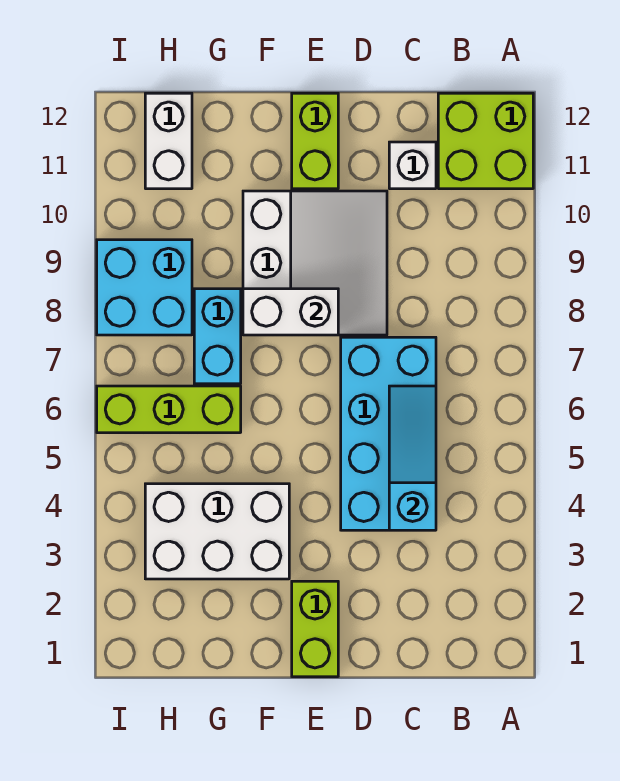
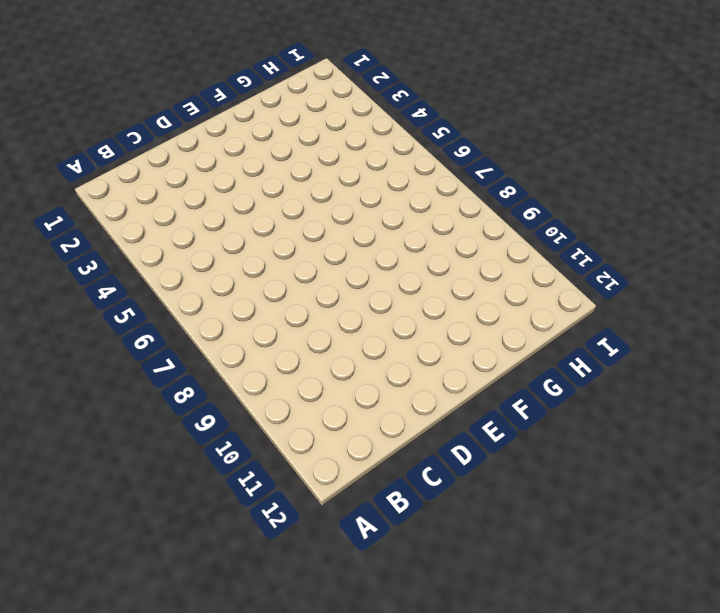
none -> lime brick A11:B12 level 1
none -> cyan brick C4:D7 level 1
none -> white brick C11 level 1

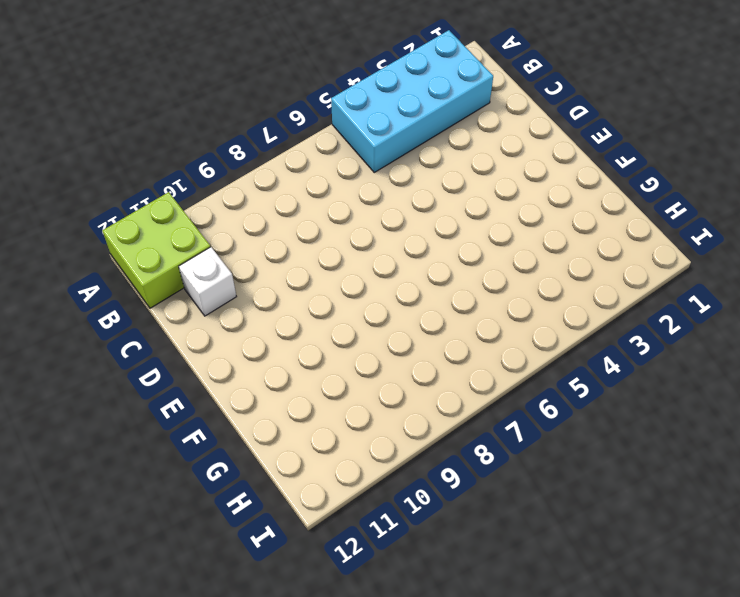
cyan brick A2:B5 level 1 -> cyan brick C4:D7 level 1
none -> white slope D8:F10 level 1 top F
none -> lime brick E1:E2 level 1
none -> lime brick E11:E12 level 1

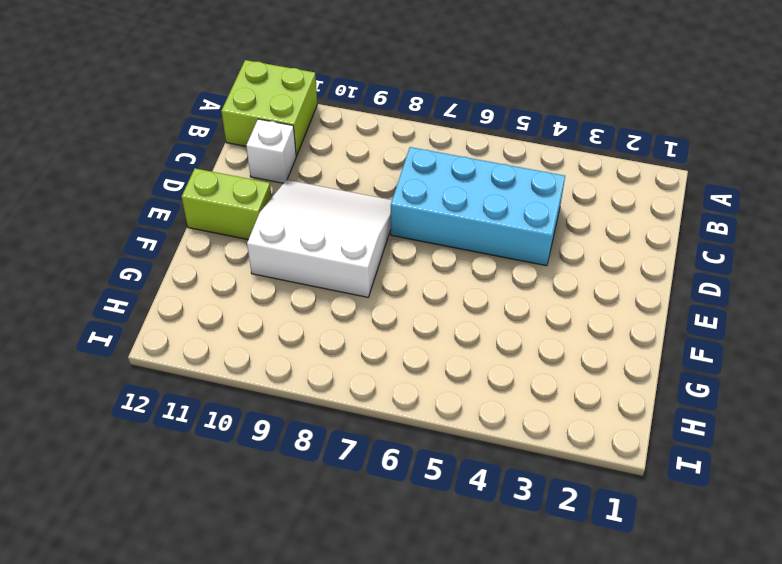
none -> lime brick E1:E2 level 1
none -> white brick F3:H4 level 1
none -> lime brick G6:I6 level 1

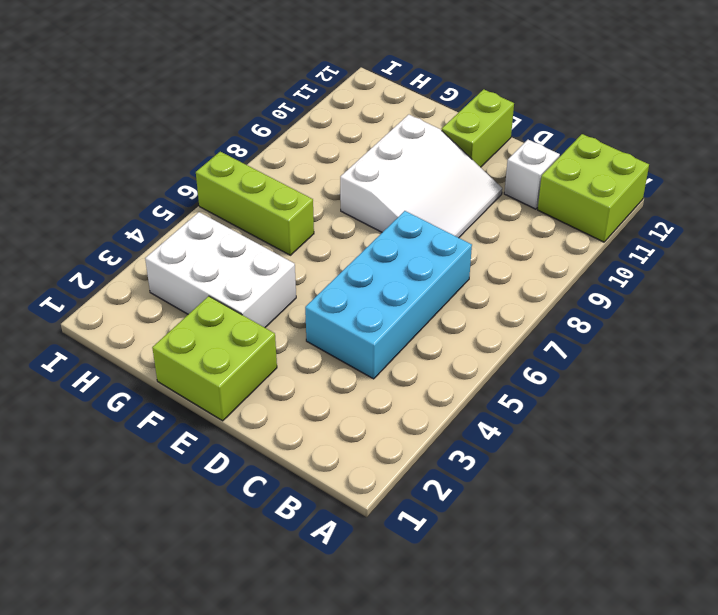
lime brick E1:F2 level 1 -> lime brick E1:E2 level 1
none -> cyan brick G7:G8 level 1
none -> cyan brick H8:I9 level 1
none -> white brick H11:H12 level 1

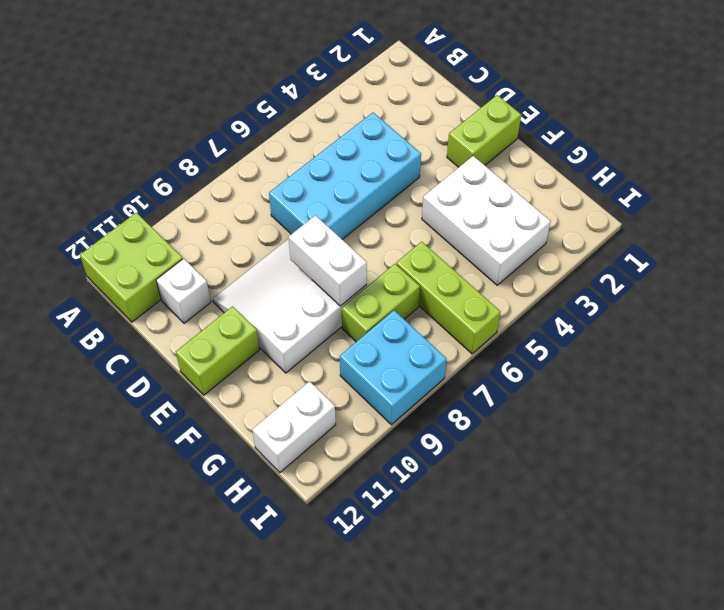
lime brick G7:G8 level 1 -> cyan brick G7:G8 level 1
none -> cyan slope C4:C6 level 2 top 4

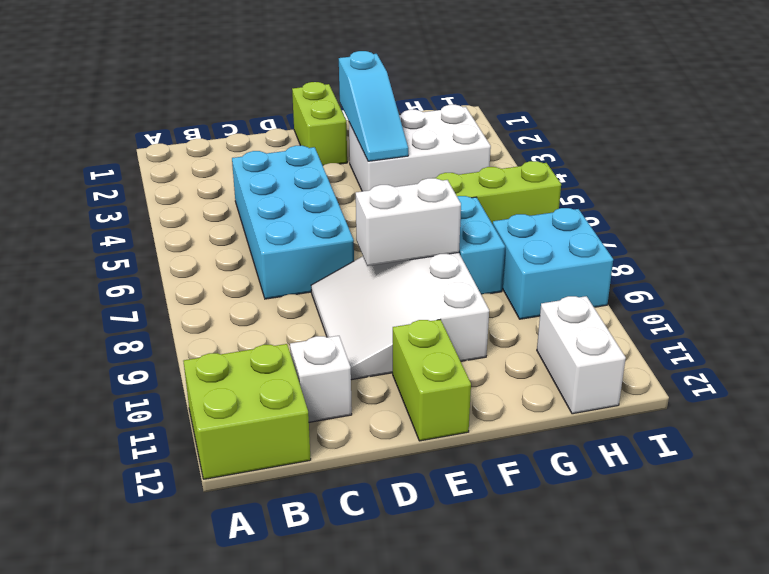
cyan slope F2:F4 level 2 top 2 -> cyan slope C4:C6 level 2 top 4

